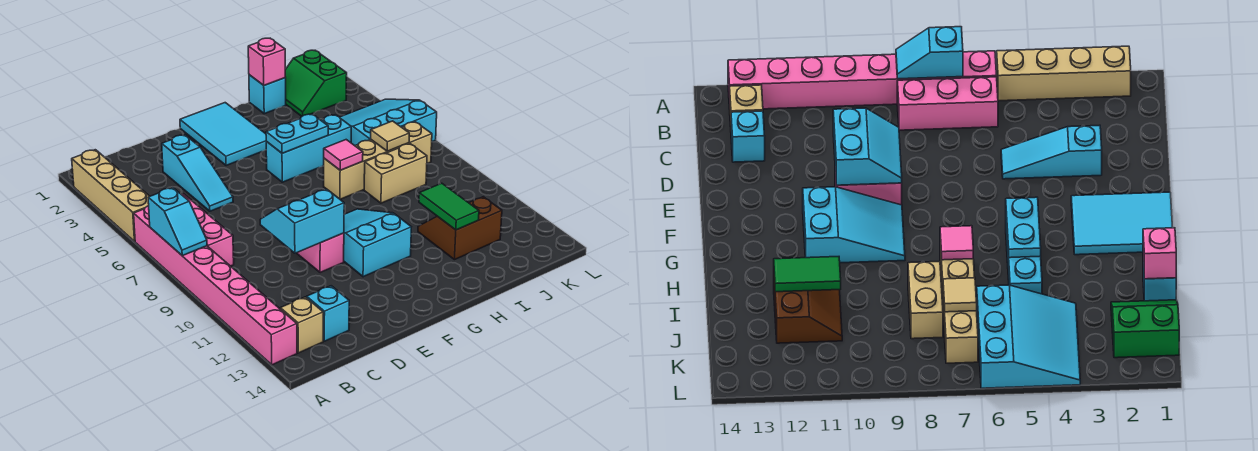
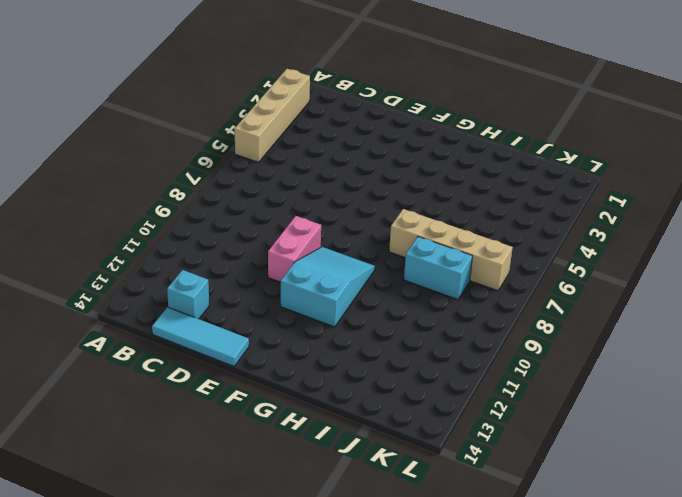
cyan tile C14:E14 level 1 -> none
cyan brick I8:J8 level 1 -> tan brick I8:J8 level 1
none -> pink brick A6:A13 level 1
none -> pink brick B6:B8 level 1
none -> tan brick B13 level 1

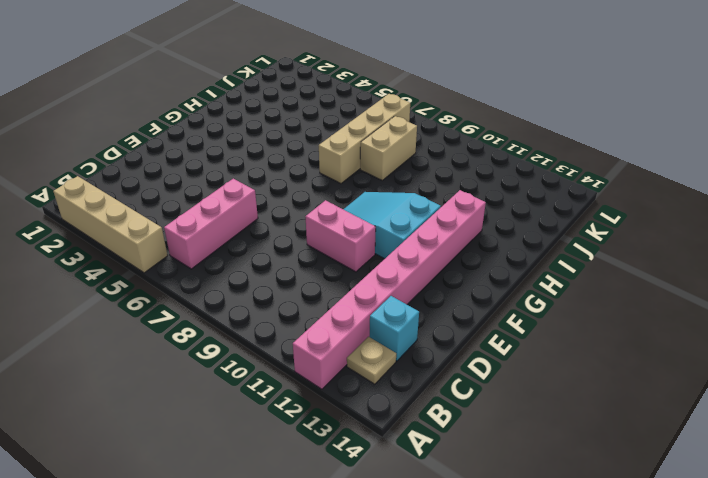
pink brick A12:H12 level 1 -> pink brick A6:A13 level 1
pink brick B6:D6 level 1 -> pink brick B6:B8 level 1
tan plate B13 level 1 -> tan brick B13 level 1
none -> cyan slope D3:D5 level 1 top 3
none -> cyan tile F1:G3 level 1
none -> cyan brick G5:I5 level 1

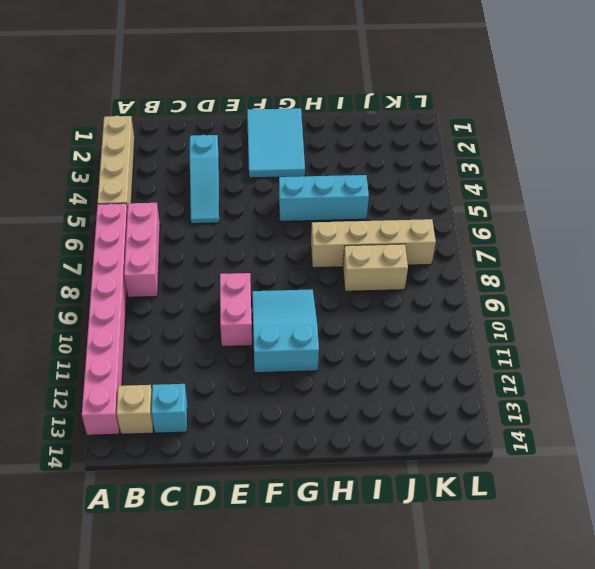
none -> cyan brick I1 level 1
none -> brown slope I11:J12 level 1 top 12
none -> green slope J1:K2 level 1 top K

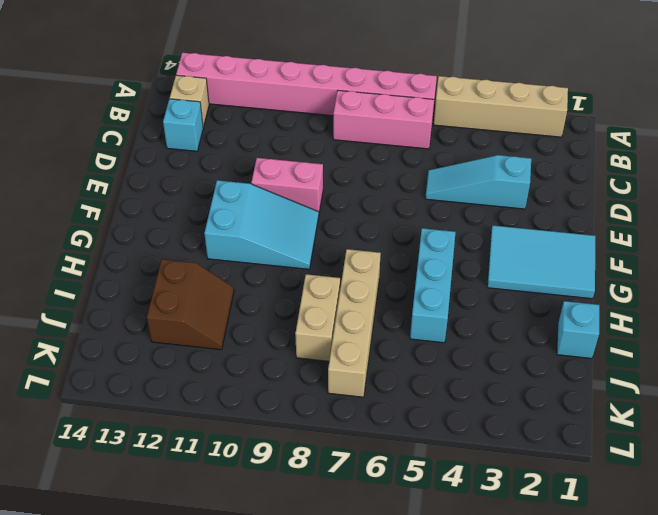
none -> green slope J1:K2 level 1 top K
none -> cyan slope J4:L6 level 1 top 6
none -> cyan slope A7:A8 level 2 top 7

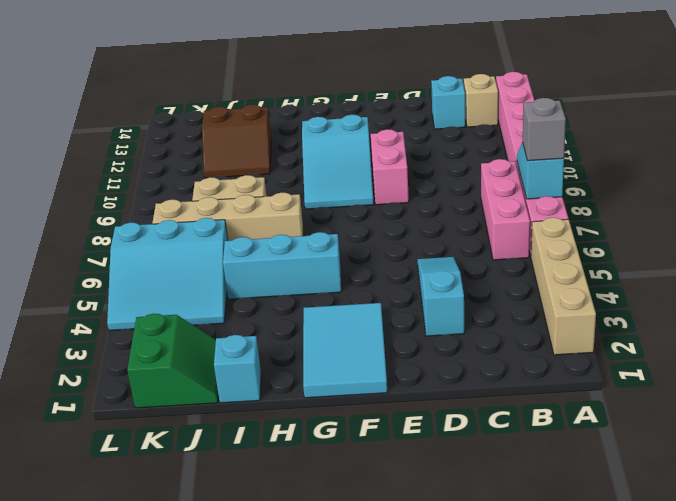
grey brick A7 level 3 -> none
none -> cyan slope D9:E10 level 2 top 10
none -> cyan plate G5:H5 level 2
none -> pink tile H7 level 2

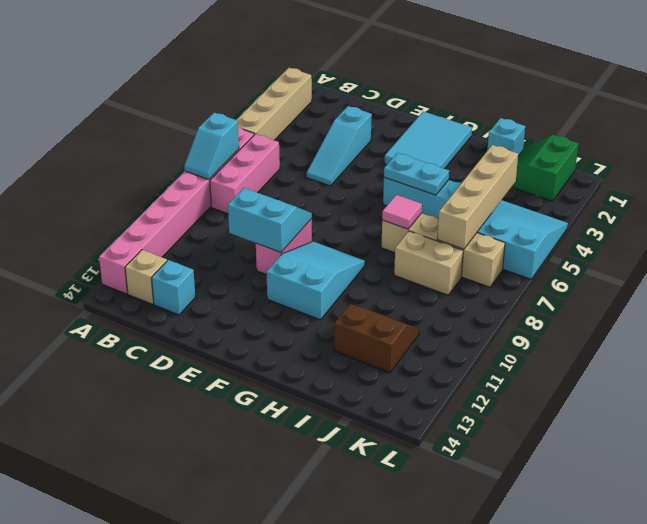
tan brick J4:J7 level 2 -> tan tile J7 level 2
none -> pink brick I1 level 2
none -> green tile I11:I12 level 2

